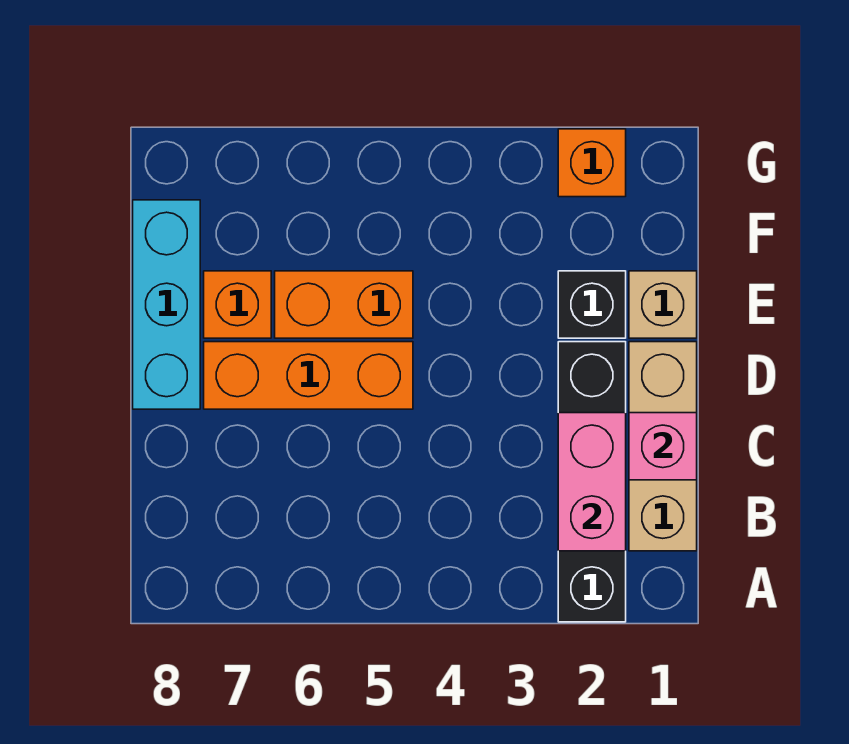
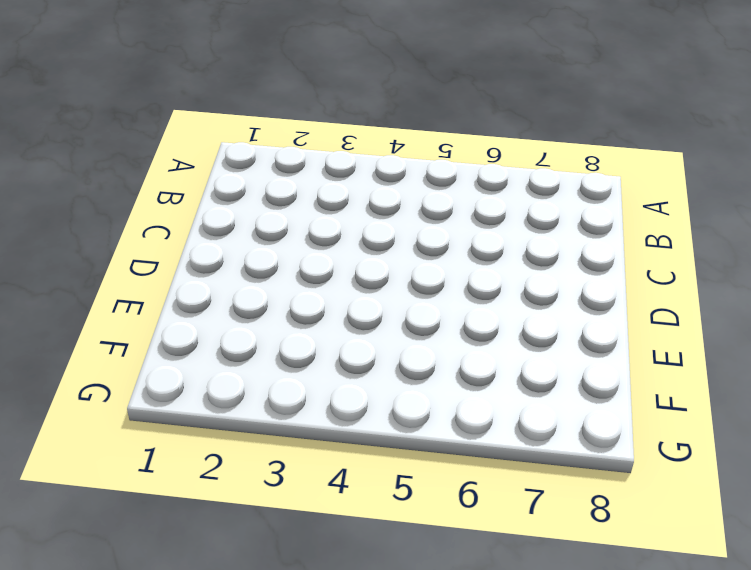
none -> black brick A2:D2 level 1
none -> tan brick B1:D1 level 1

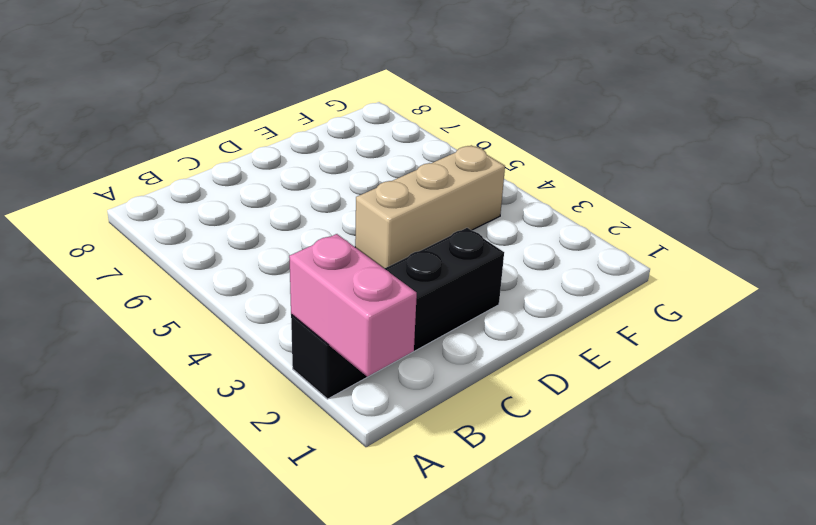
pink brick A1:A2 level 2 -> pink brick B2:C2 level 2
tan brick D4:F4 level 1 -> tan brick B1:D1 level 1
none -> orange brick D5:D7 level 1
none -> cyan brick D8:F8 level 1

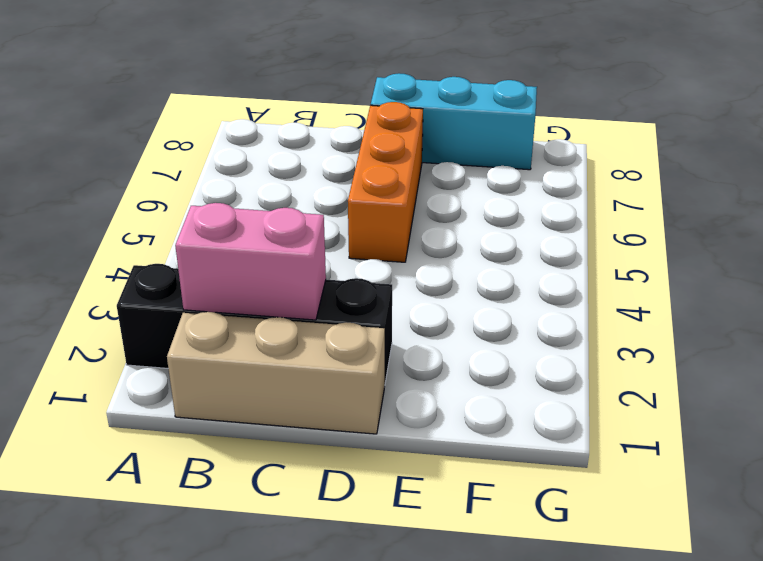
none -> tan brick E1 level 1
none -> black brick E2 level 1

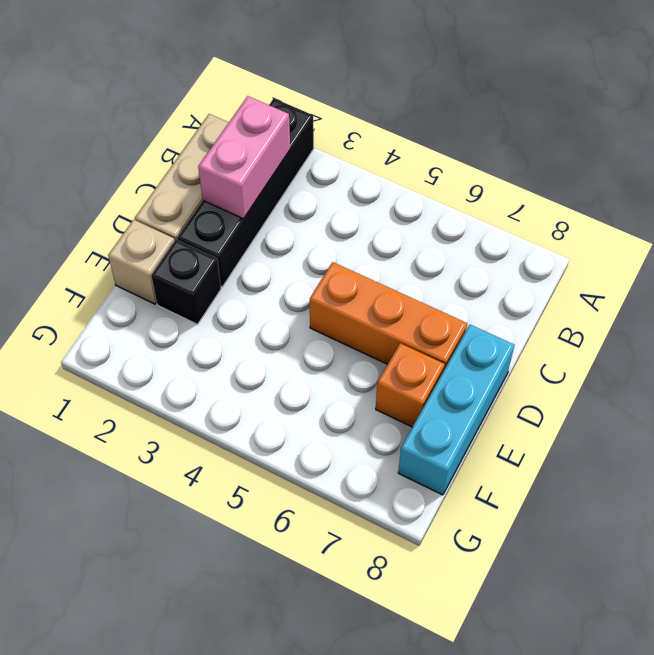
none -> orange brick E5:E6 level 1
none -> orange brick G2 level 1

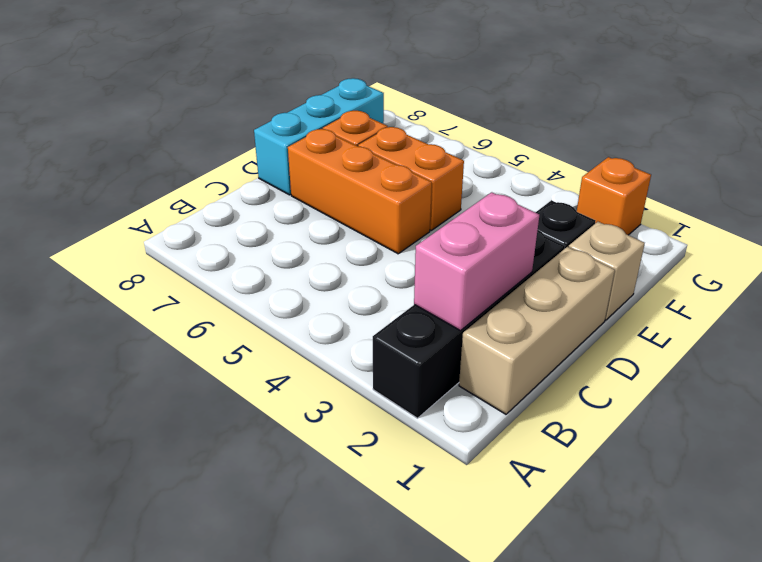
none -> pink brick C1 level 2

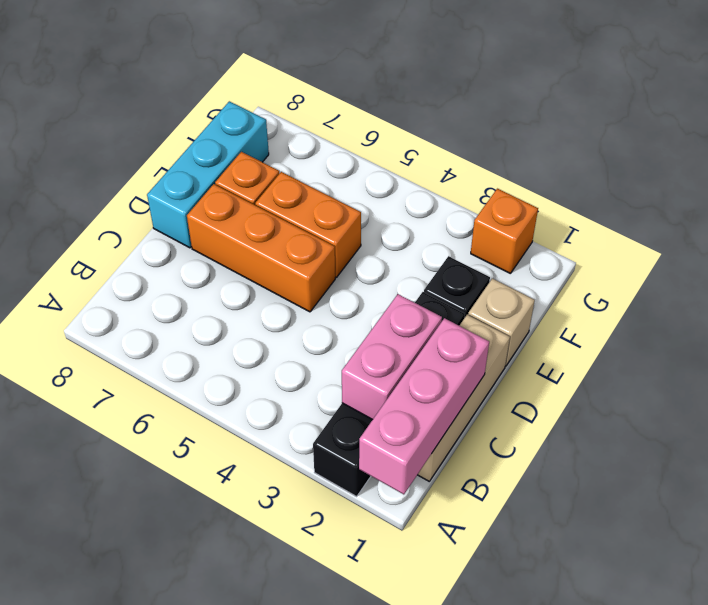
pink brick A1:C1 level 2 -> pink brick C1 level 2

